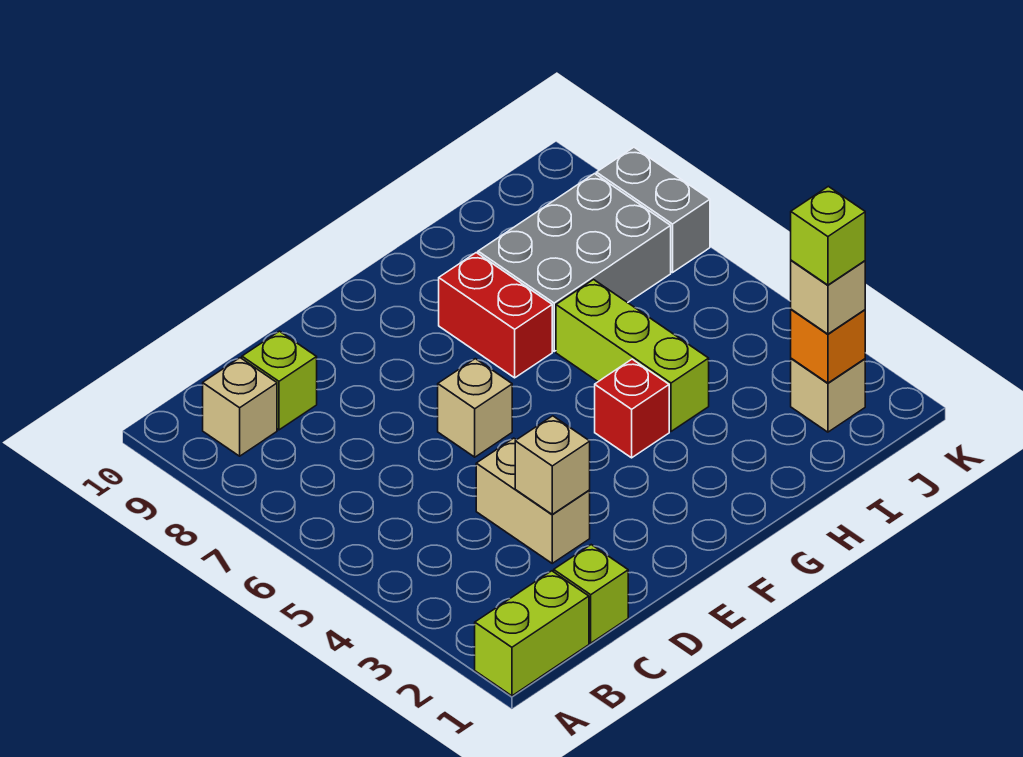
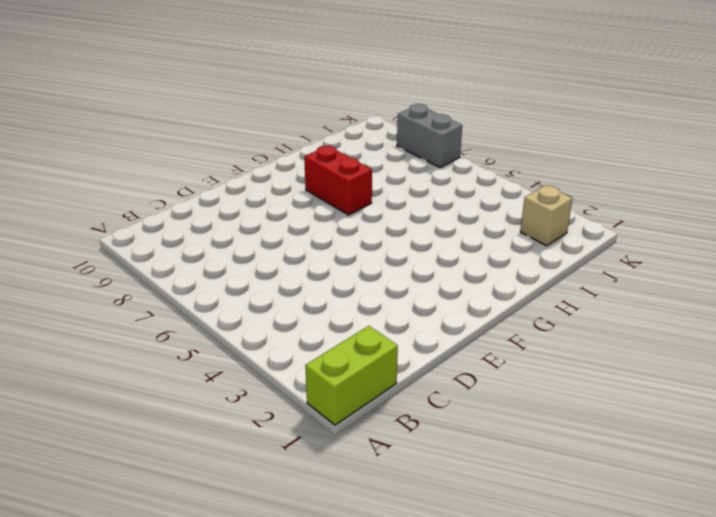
none -> tan brick B9 level 1
none -> lime brick C1 level 1
none -> lime brick C9 level 1

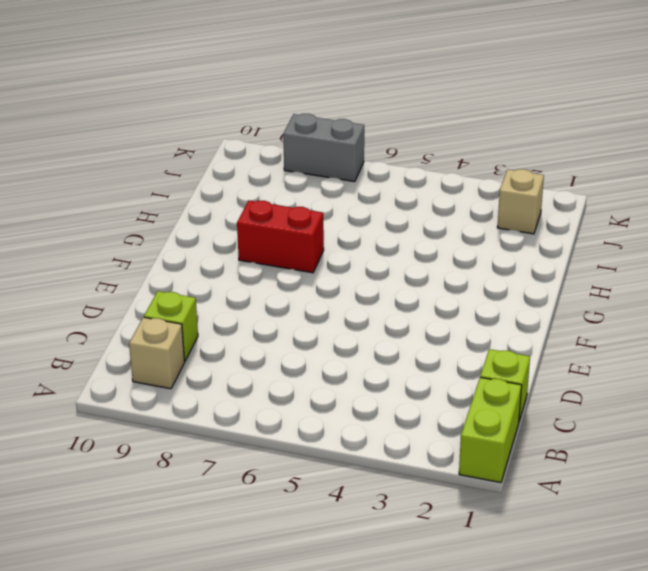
none -> tan brick D3:D4 level 1
none -> tan brick E6 level 1
none -> red brick G4 level 1

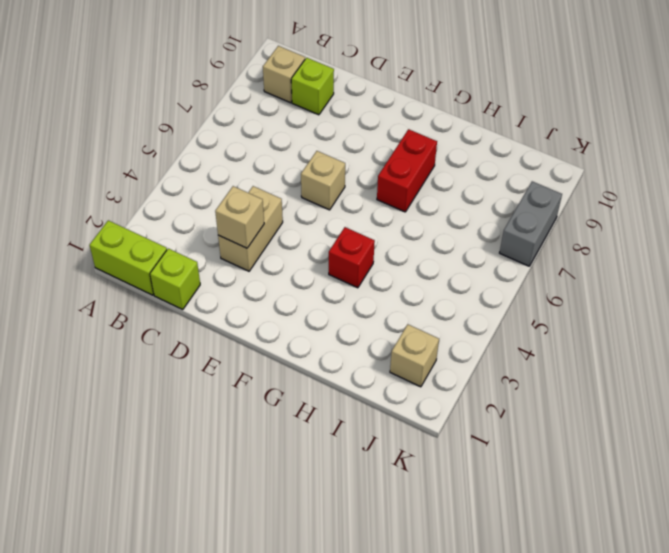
none -> lime brick H4:H6 level 1
none -> grey brick H7:J8 level 1
none -> orange brick J2 level 2

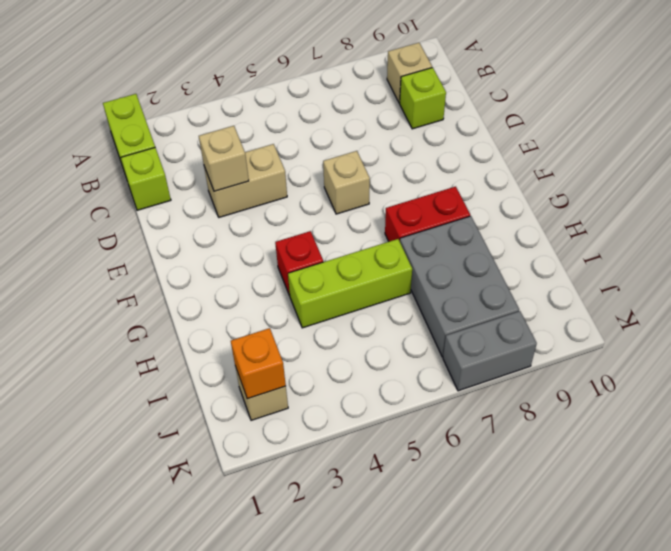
none -> tan brick J2 level 3
none -> lime brick J2 level 4

